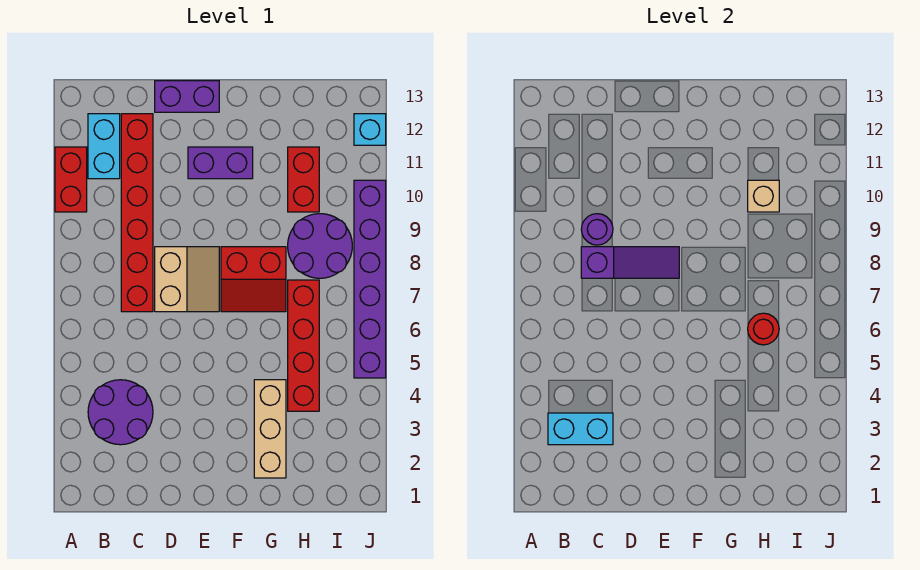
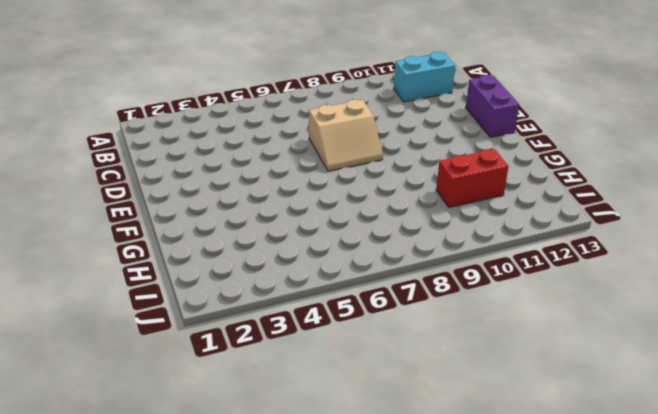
none -> red brick A10:A11 level 1
none -> purple round brick B3:C4 level 1
none -> red brick C7:C12 level 1

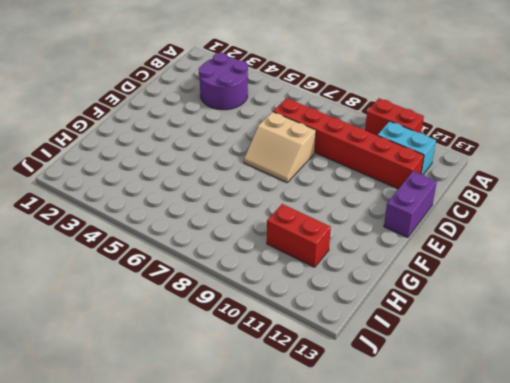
none -> purple brick E11:F11 level 1
none -> red slope F7:G8 level 1 top 8
none -> tan brick G2:G4 level 1

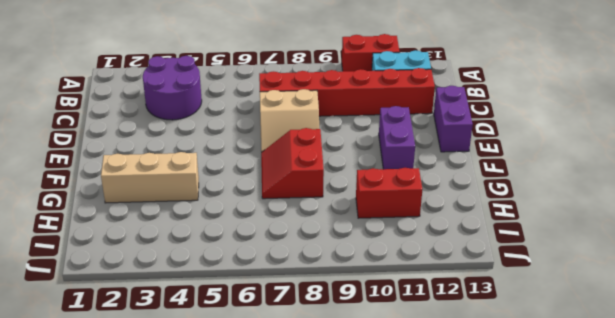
none -> red brick H4:H7 level 1
none -> purple round brick H8:I9 level 1
none -> purple brick J5:J10 level 1

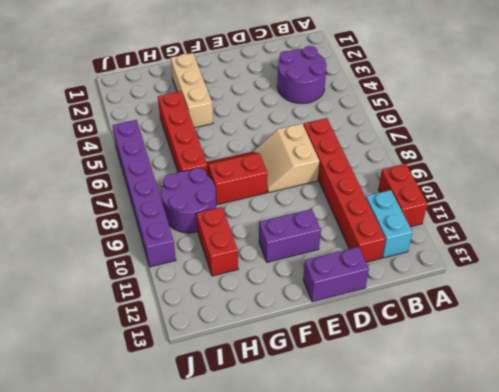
none -> cyan brick J12 level 1
none -> cyan brick B3:C3 level 2
none -> purple slope C8:E8 level 2 top C

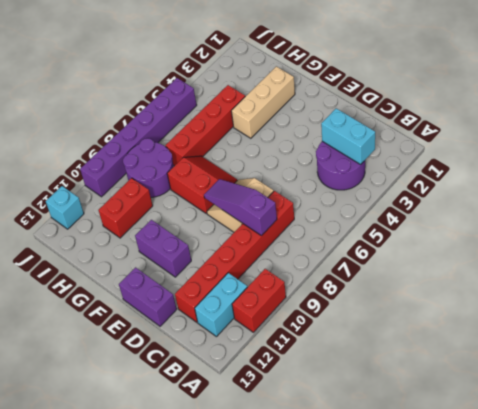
none -> purple round brick C9 level 2
none -> red round brick H6 level 2
none -> tan brick H10 level 2

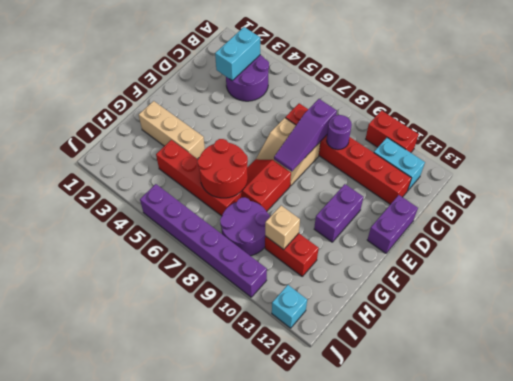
red round brick G6:H7 level 2 -> red round brick H6 level 2

